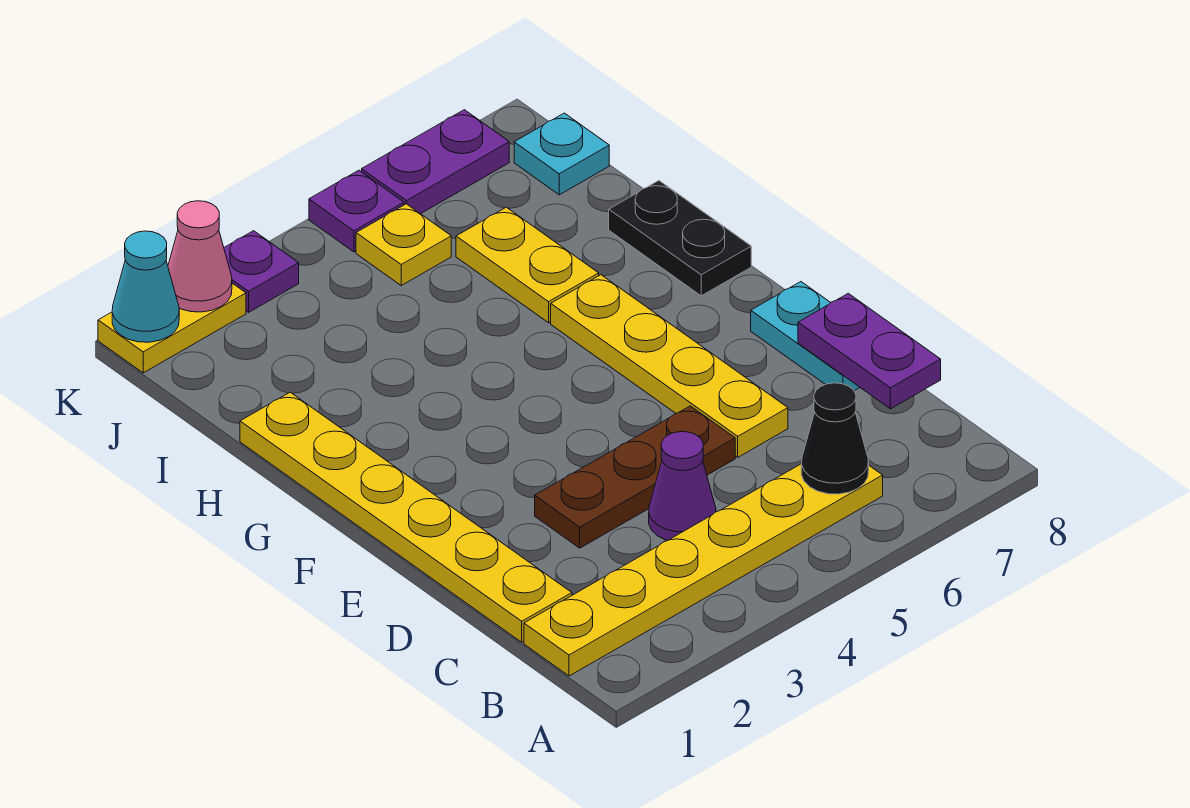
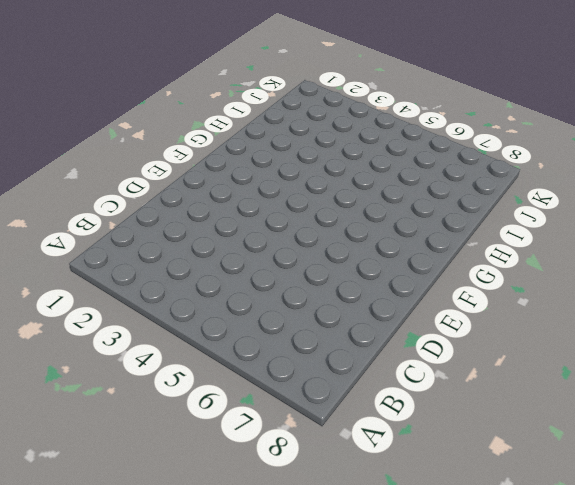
none -> yellow plate B1:B6 level 1
none -> yellow plate C1:H1 level 1
none -> purple cone C4 level 1

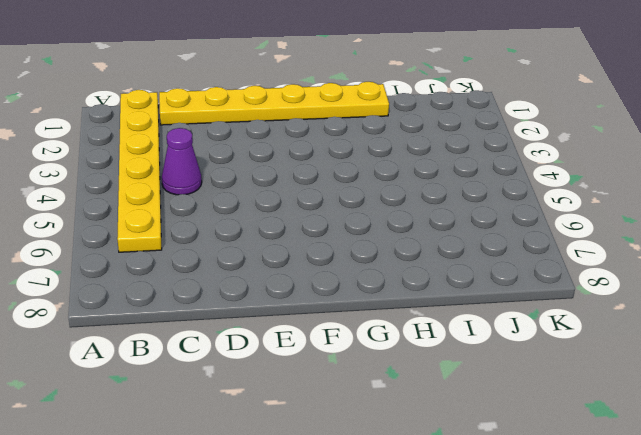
none -> brown plate D3:D5 level 1
none -> yellow plate D6:G6 level 1
none -> cyan plate D8:E8 level 1

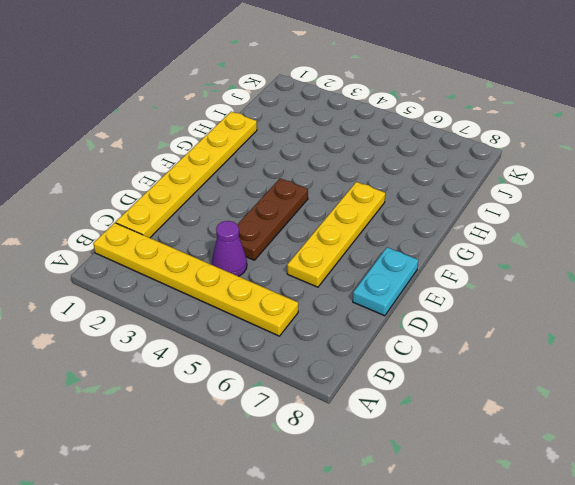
brown plate D4:F4 level 1 -> brown plate D3:D5 level 1
none -> black plate G8:H8 level 1
none -> yellow plate H6:I6 level 1
none -> yellow plate J5 level 1

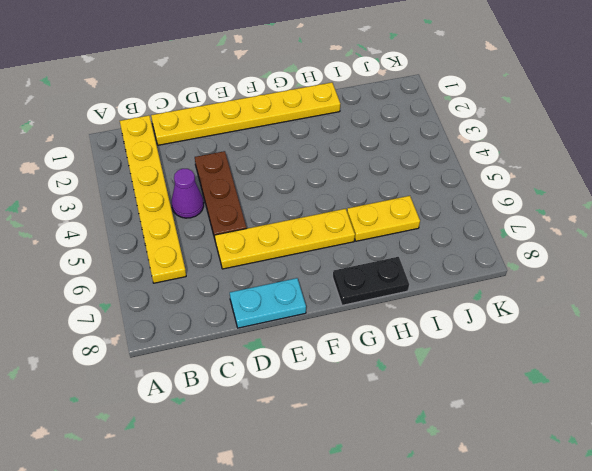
none -> yellow plate J5 level 1
none -> cyan plate J8 level 1
none -> yellow plate K1:K2 level 1

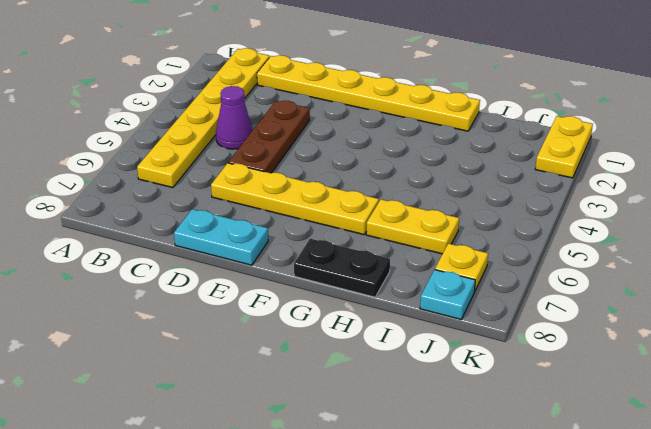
yellow plate J7 level 1 -> yellow plate J5 level 1
none -> purple plate K3 level 1
none -> purple plate K5 level 1
none -> purple plate K6:K7 level 1

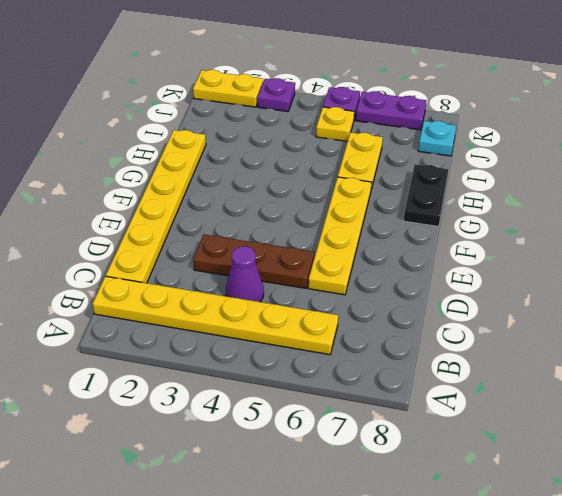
none -> cyan plate D8:E8 level 1
none -> black cone B6 level 2
none -> purple plate C8:D8 level 2

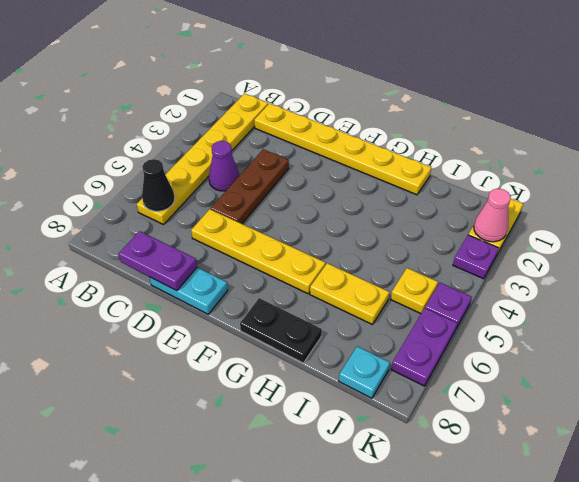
none -> cyan cone K1 level 2

